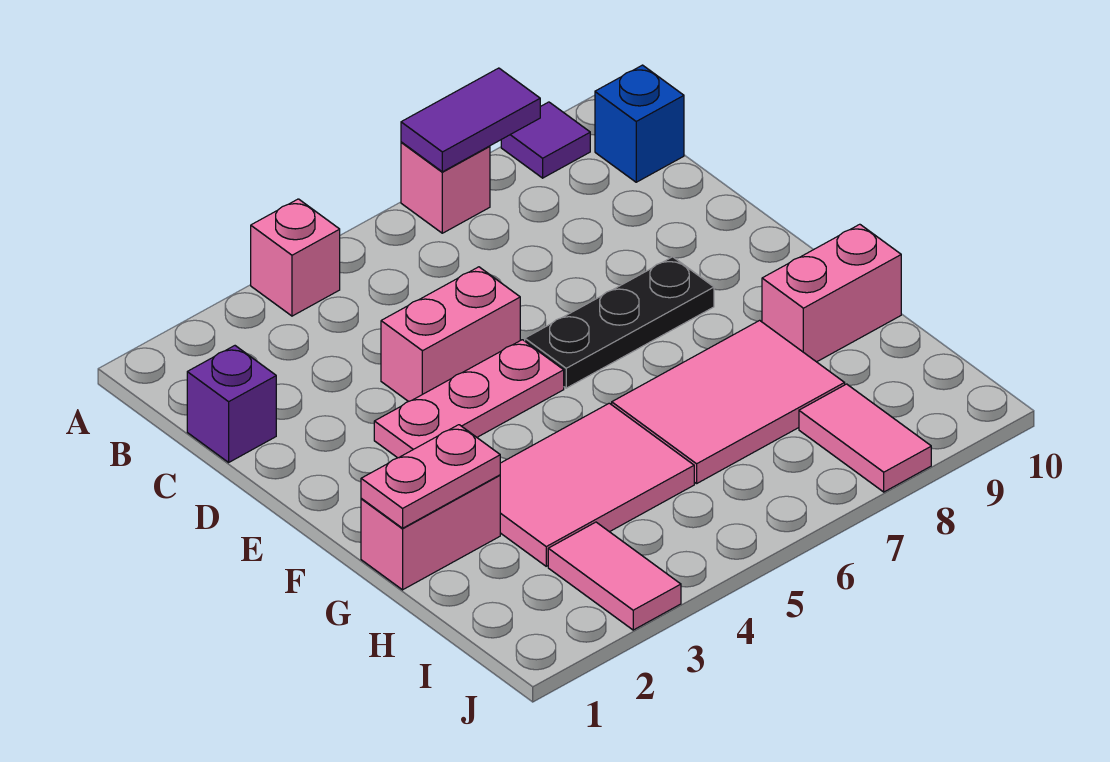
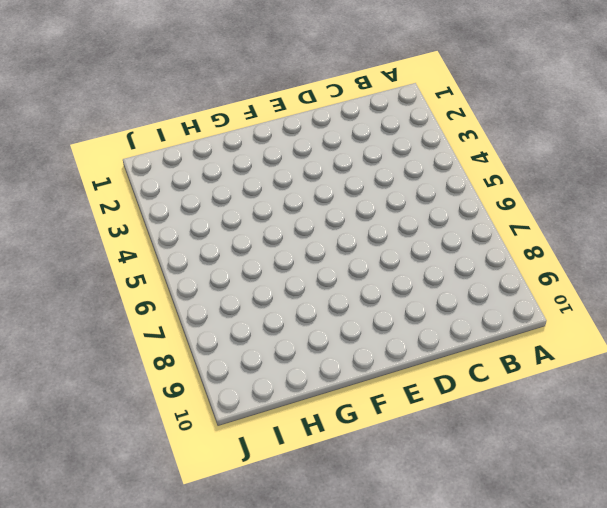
none -> pink brick A4 level 1
none -> pink brick A7 level 1
none -> purple tile A9 level 1

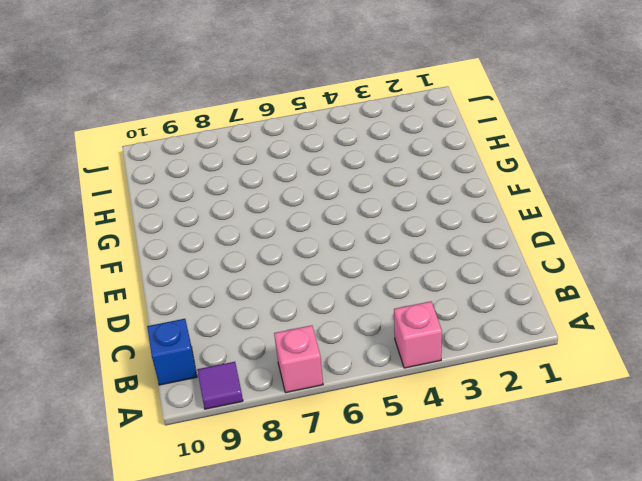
none -> purple brick C1 level 1
none -> pink brick D4:D5 level 1
none -> pink plate E3:E5 level 1

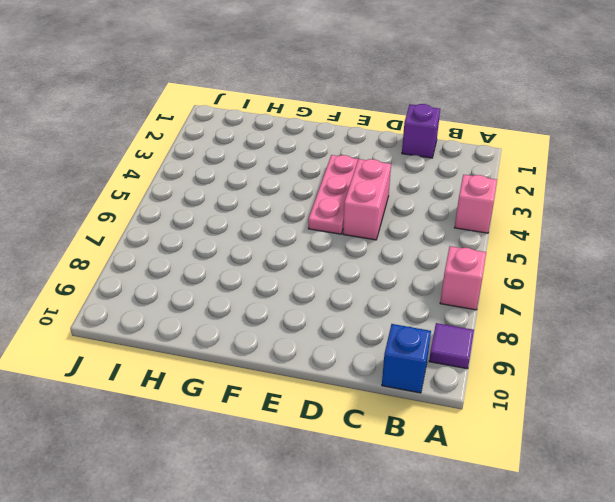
none -> black plate E6:E8 level 1
none -> pink brick G1:G2 level 1
none -> pink tile G3:H5 level 1

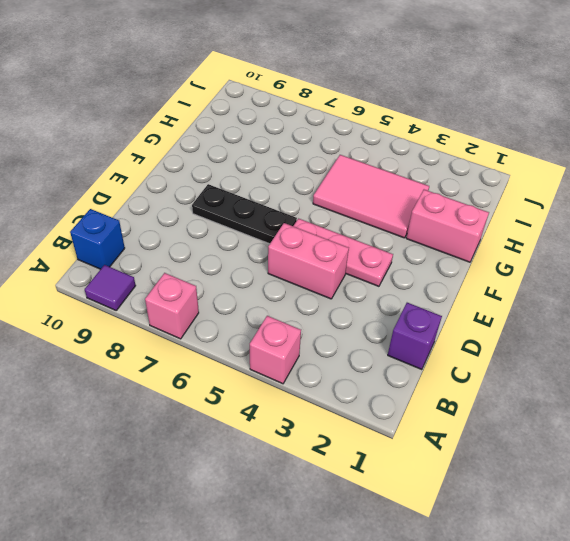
none -> pink tile G6:H8 level 1
none -> pink brick G9:G10 level 1
none -> pink tile I3:J3 level 1

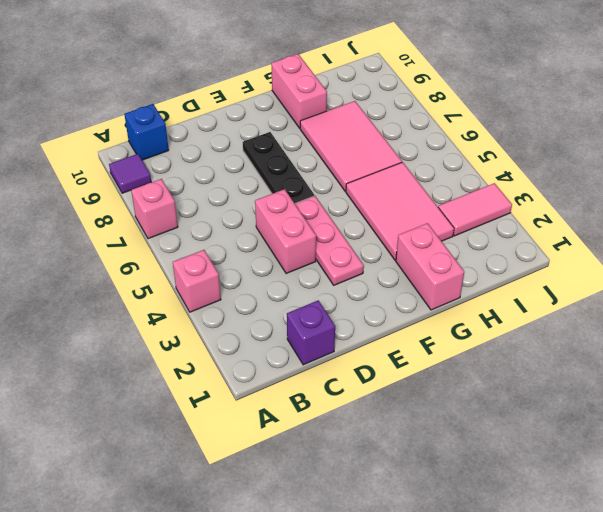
none -> pink tile I8:J8 level 1
none -> purple tile A7:A8 level 2
none -> pink plate G1:G2 level 2

